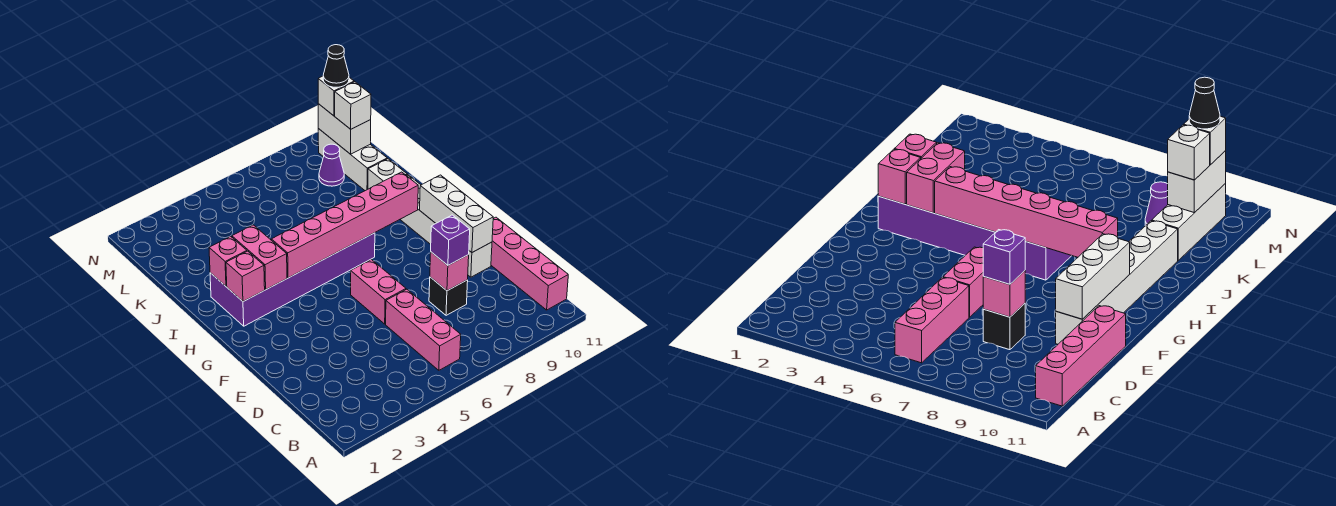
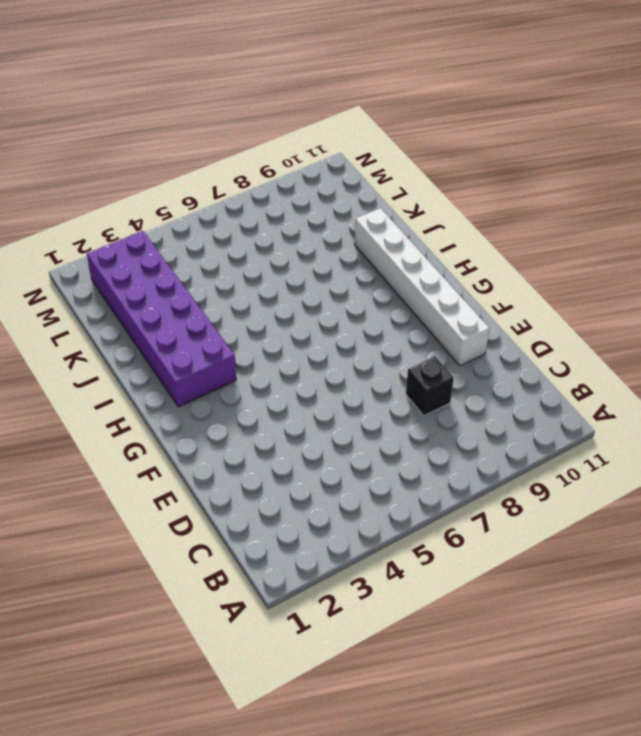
purple brick H2:M3 level 1 -> purple brick H2:I7 level 1
none -> pink brick B6:D6 level 1
none -> pink brick B11:E11 level 1
none -> pink brick E6:F6 level 1

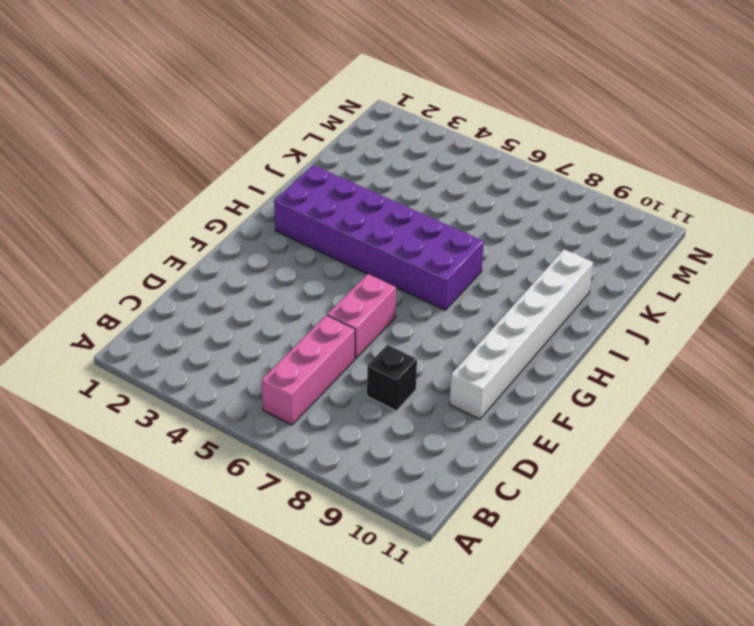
none -> pink brick B11:E11 level 1
none -> white brick K10:M10 level 1
none -> purple cone L9 level 1

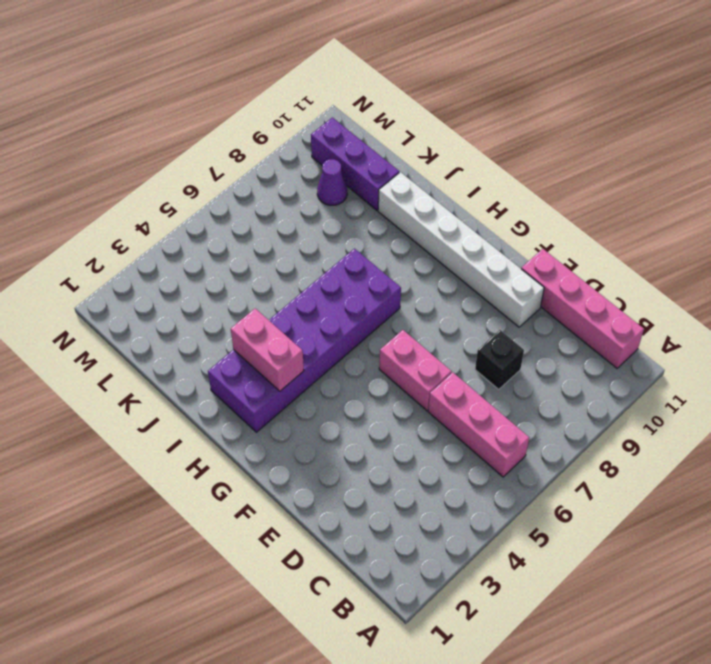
purple brick K10:M10 level 1 -> white brick K10:M10 level 1
none -> pink brick D8 level 2
none -> white brick E10:G10 level 2
none -> pink brick H2 level 2

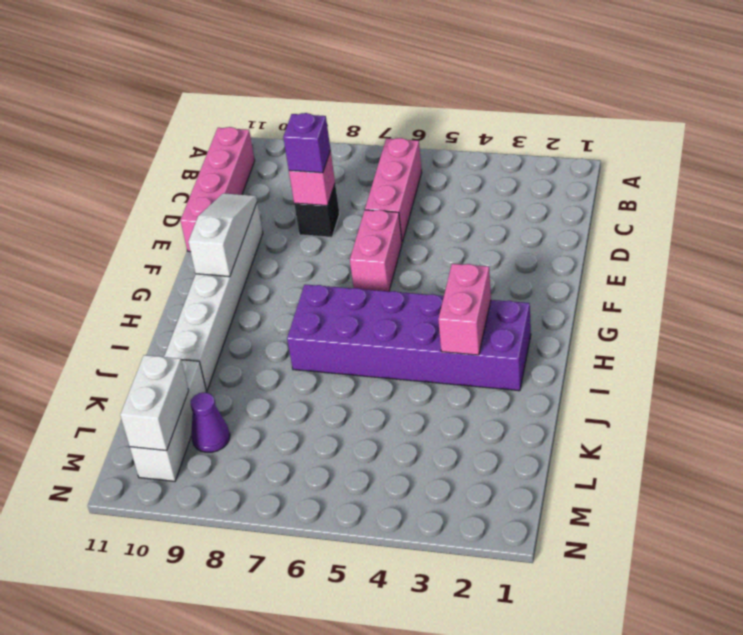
white slope E10:G10 level 2 top G -> white brick E10:G10 level 2
none -> pink brick H2 level 2
none -> pink brick H4:H9 level 2
none -> pink brick I2 level 2

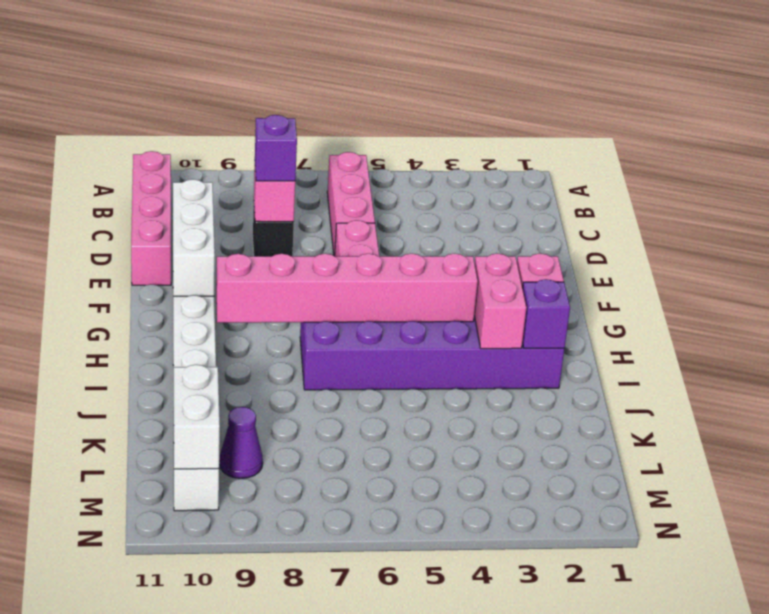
purple brick I2 level 2 -> pink brick I2 level 2
none -> white brick L10 level 3
none -> white brick M10 level 3
none -> black cone M10 level 4

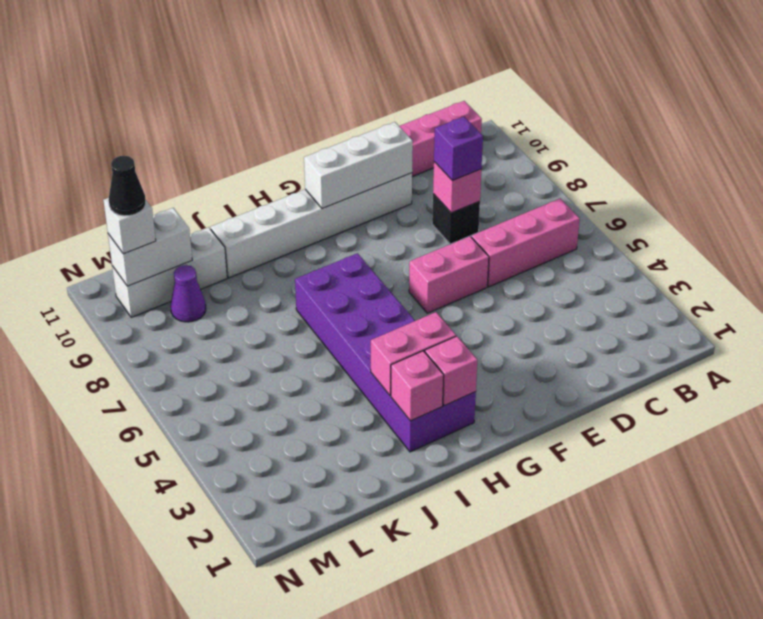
none -> pink brick H4:H9 level 2
none -> white brick L10 level 3

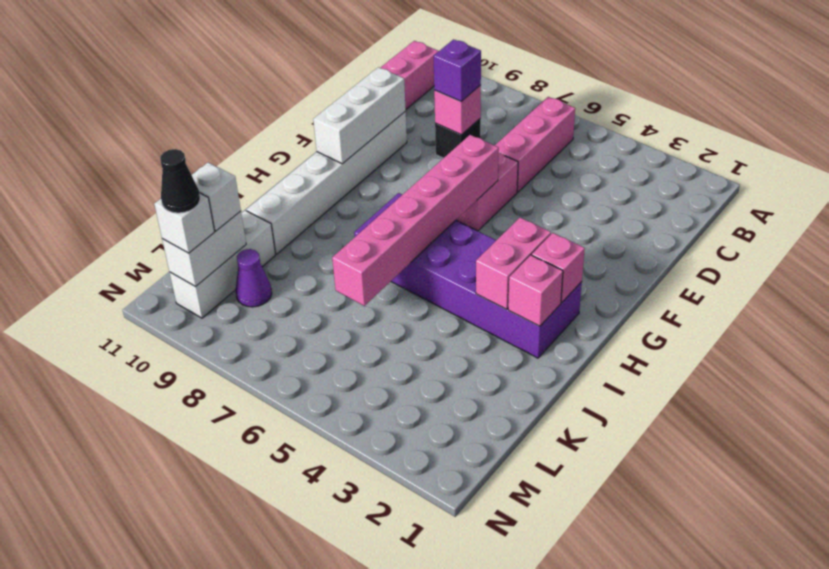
pink brick F6:K6 level 2 -> pink brick H4:H9 level 2

